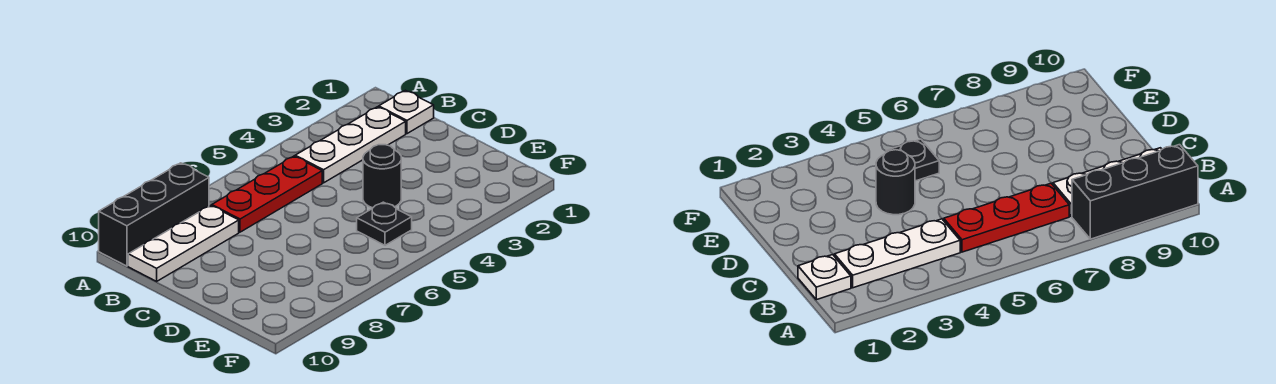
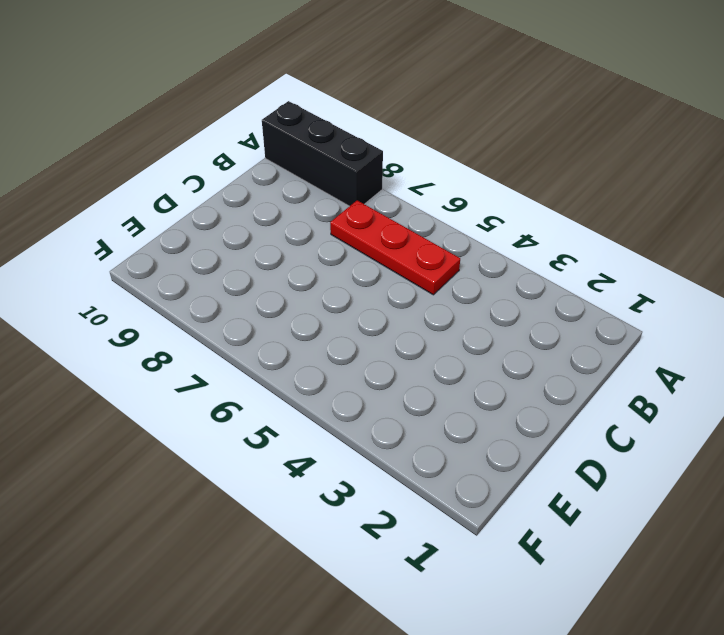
none -> white plate B1 level 1
none -> white plate B2:B4 level 1

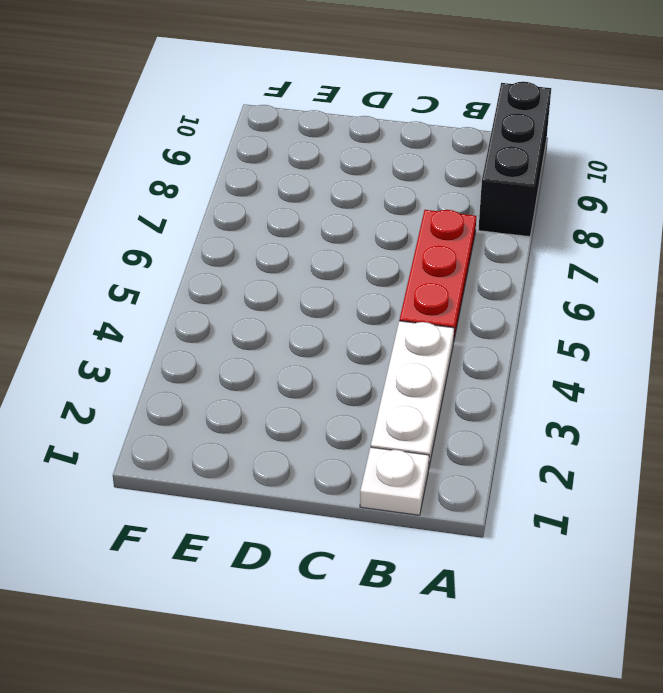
none -> white plate B8:B10 level 1
none -> black round brick D4 level 1

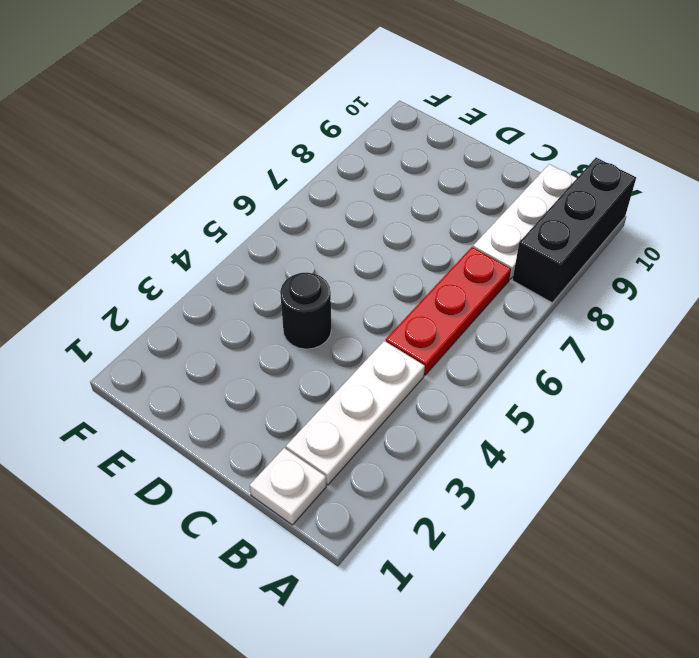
none -> black plate E5 level 1

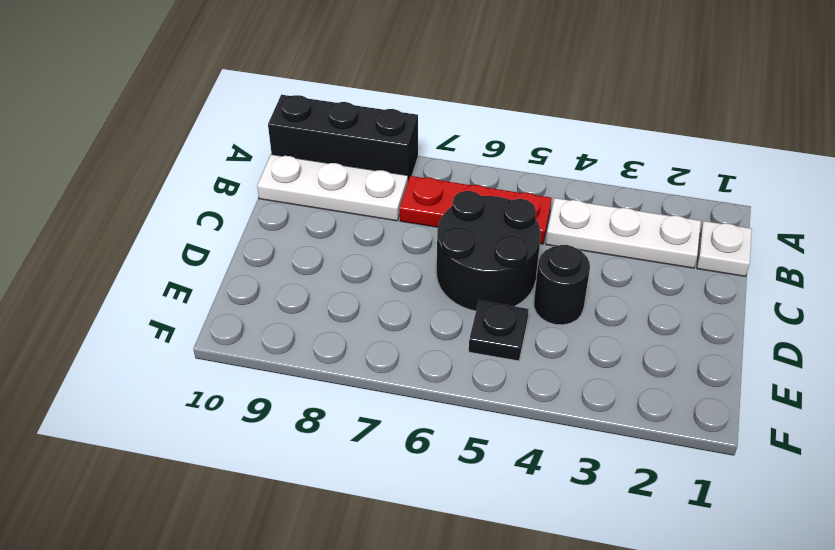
black round brick C5:D6 level 1 -> none

